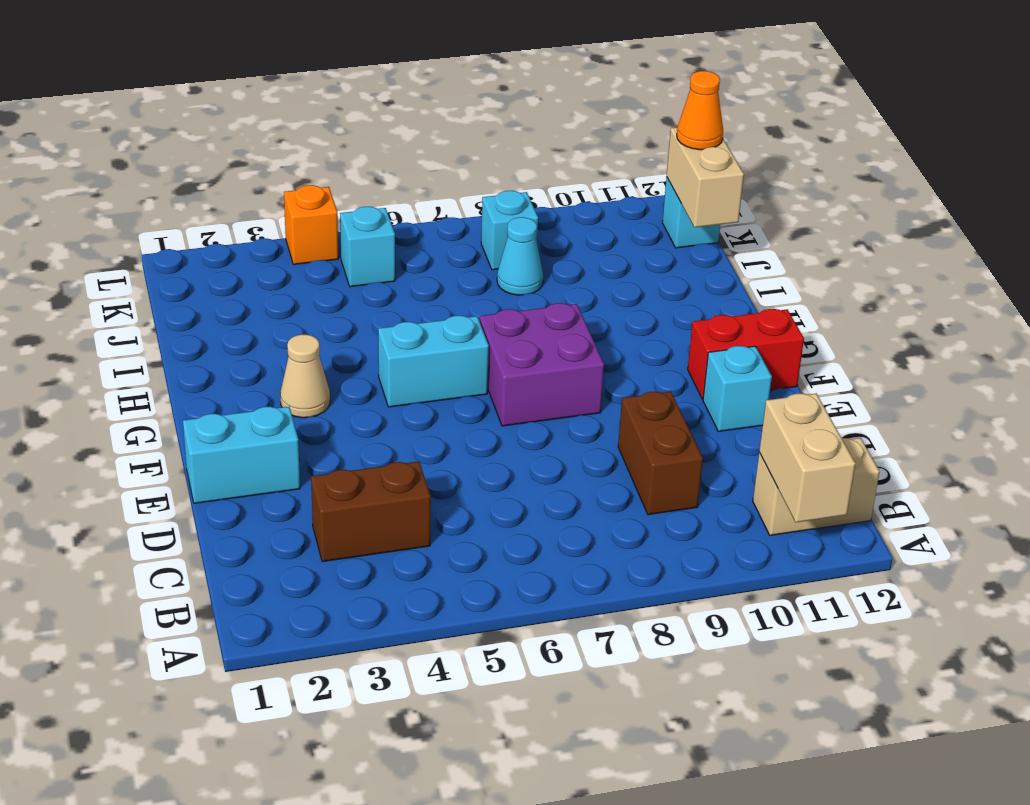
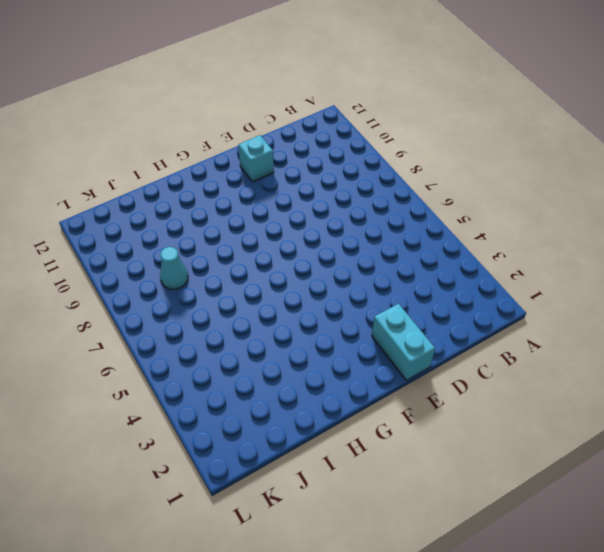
none -> tan brick B11:B12 level 1
none -> brown brick C3:C4 level 1
none -> brown brick C9:D9 level 1

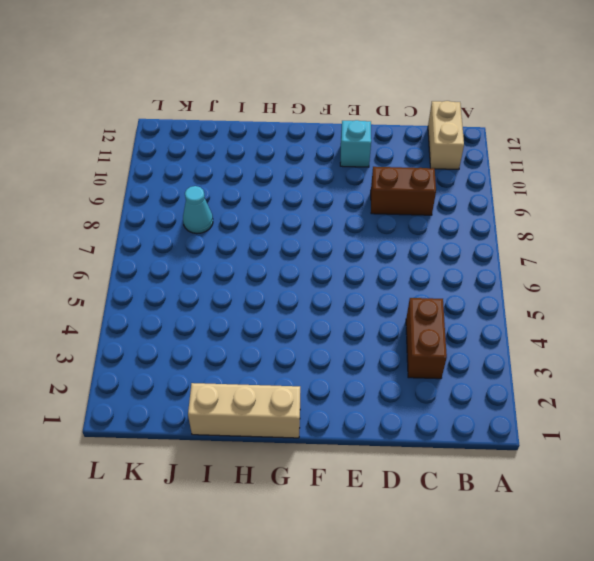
tan brick G1:I1 level 1 -> none
none -> cyan brick E1:E2 level 1
none -> purple brick F7:G8 level 1
none -> red brick F11:F12 level 1

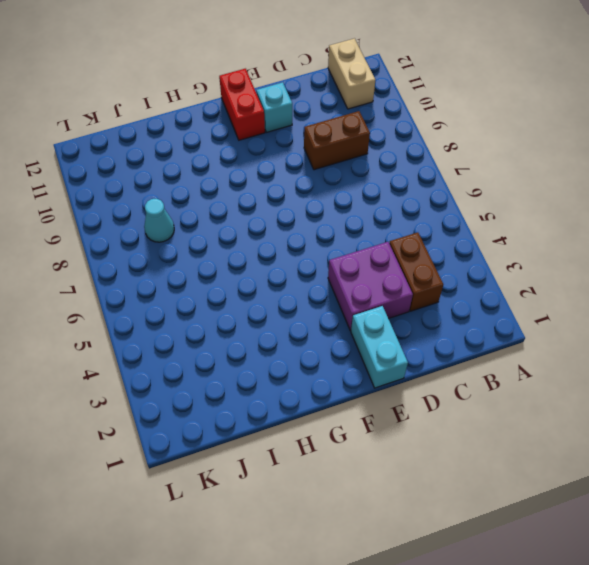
purple brick D3:E4 level 1 -> purple brick F7:G8 level 1
none -> tan cone G3 level 1
none -> cyan brick G5:G6 level 1
none -> cyan brick K5 level 1

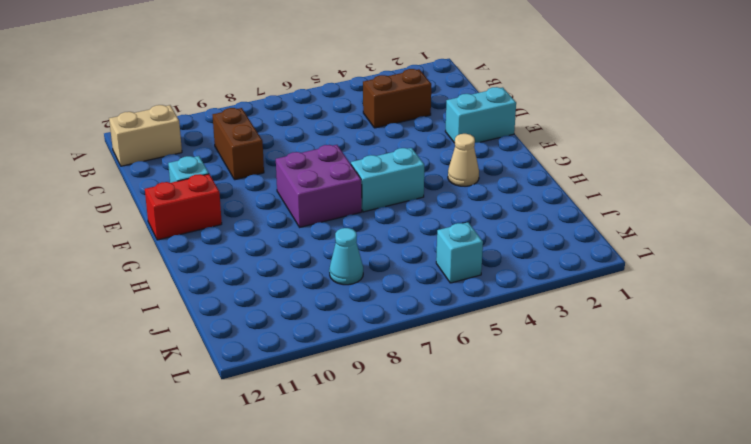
none -> cyan brick K8 level 1
none -> cyan brick K12 level 1
none -> orange brick L4 level 1

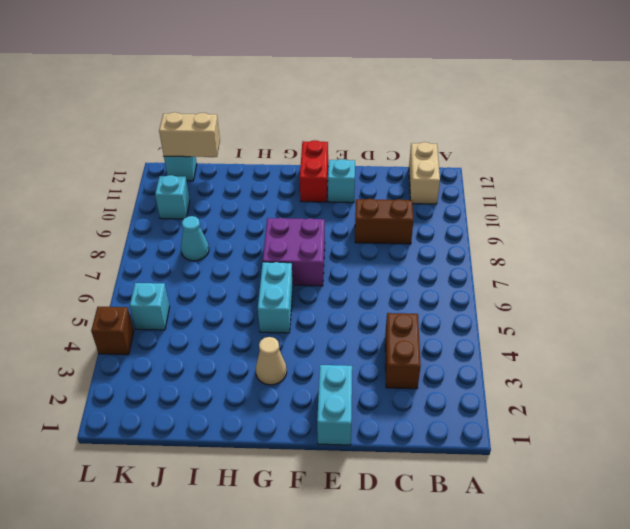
cyan brick K10 level 1 -> cyan brick K8 level 1
brown brick L4 level 1 -> orange brick L4 level 1
none -> tan brick A11:B11 level 2
none -> orange cone K12 level 3

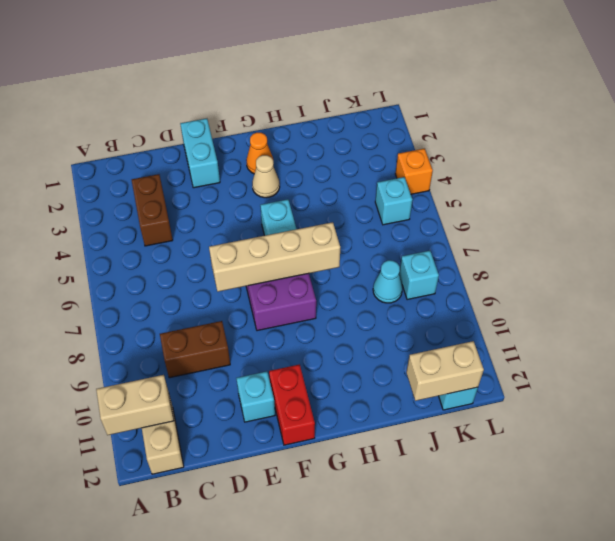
tan brick E7:H7 level 2 -> none
orange cone G2 level 1 -> orange cone K12 level 3

